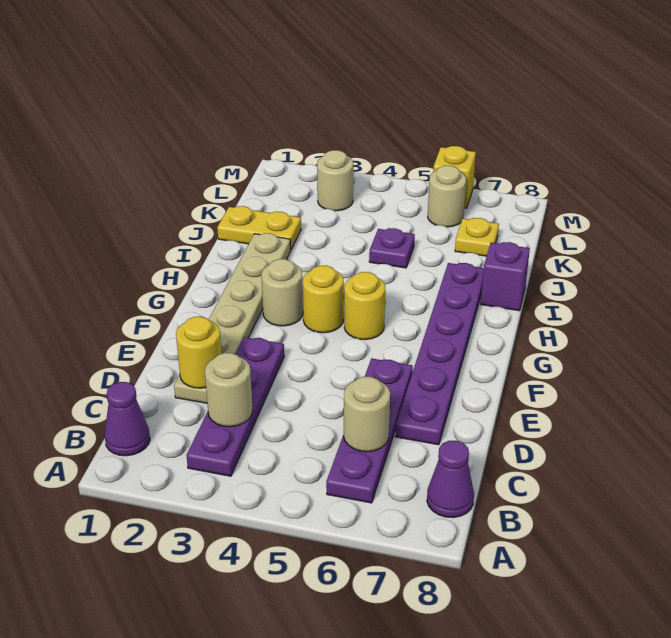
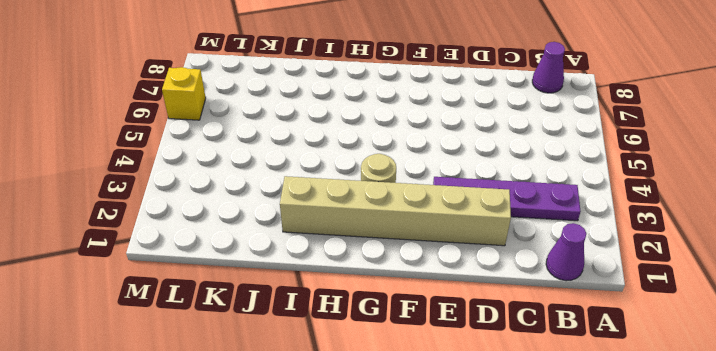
tan brick D2:I2 level 1 -> tan plate D2:I2 level 1
none -> purple plate B6:E6 level 1
none -> purple plate D7:I7 level 1
none -> yellow round brick G4 level 1

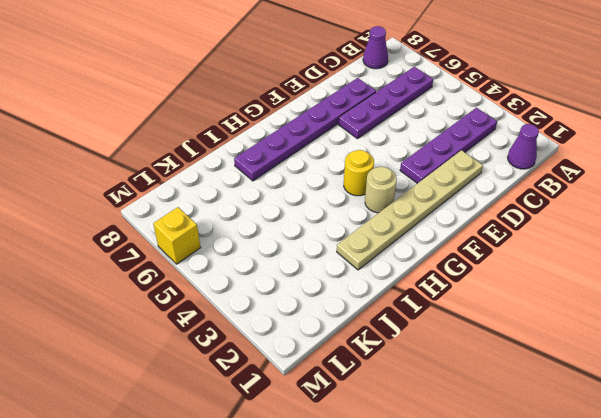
none -> yellow round brick G5 level 1
none -> purple brick I8 level 1
none -> yellow plate J1:J2 level 1

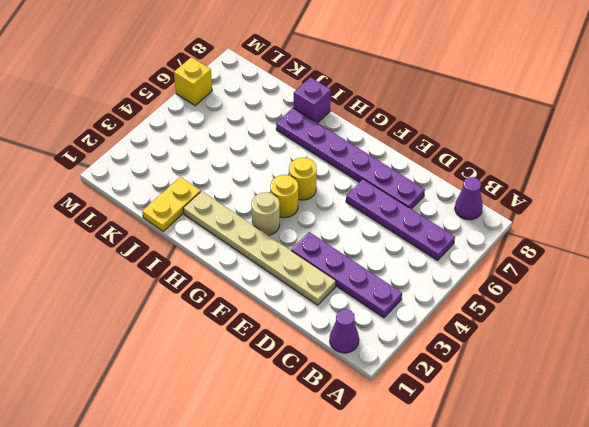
none -> purple plate J5 level 1
none -> yellow plate K7 level 1
none -> tan round brick L3 level 1

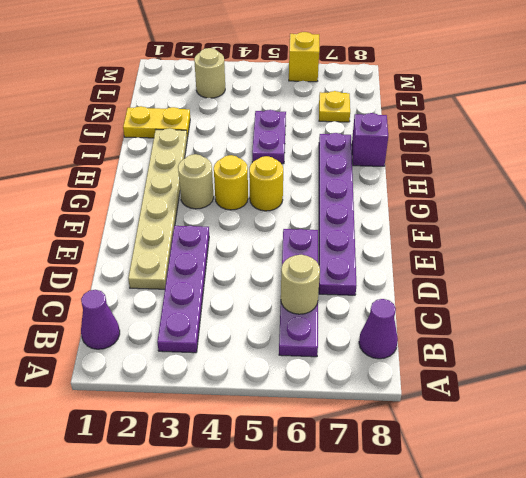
purple plate I5:J5 level 1 -> purple plate J5 level 1
none -> tan round brick L6 level 1
none -> tan round brick C3 level 2
none -> yellow round brick D2 level 2

